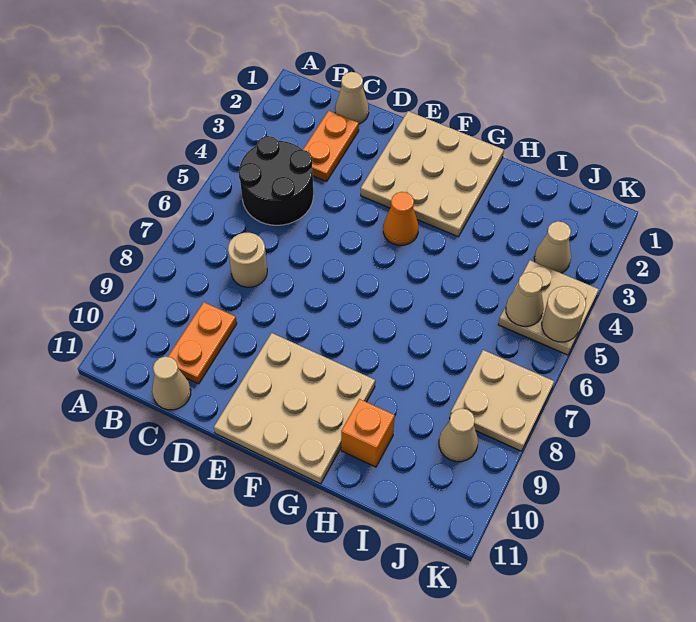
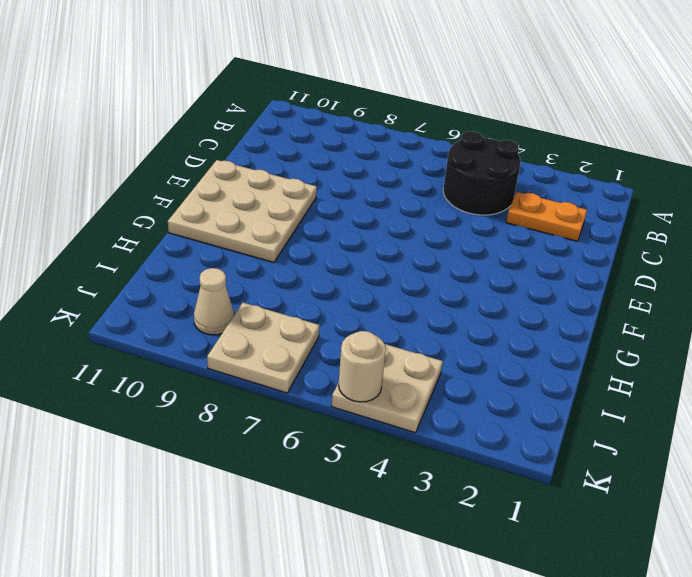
none -> tan cone C1 level 1
none -> tan round brick C7 level 1
none -> orange plate C9:C10 level 1

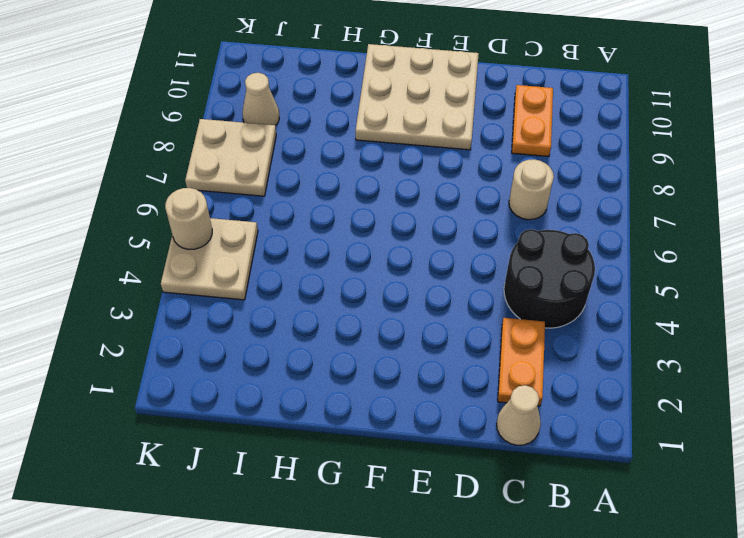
none -> tan cone C11 level 1
none -> tan plate E1:G3 level 1
none -> orange cone F4 level 1

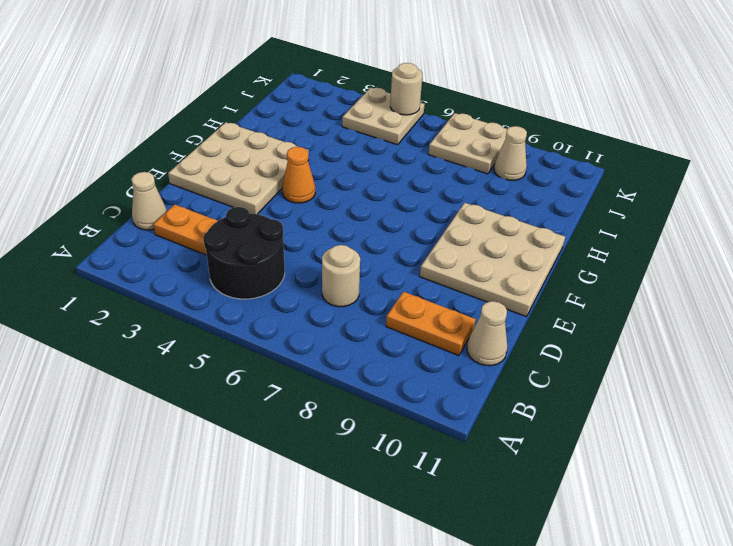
none -> orange brick H10 level 1
none -> tan cone J3 level 1
none -> tan cone J5 level 2

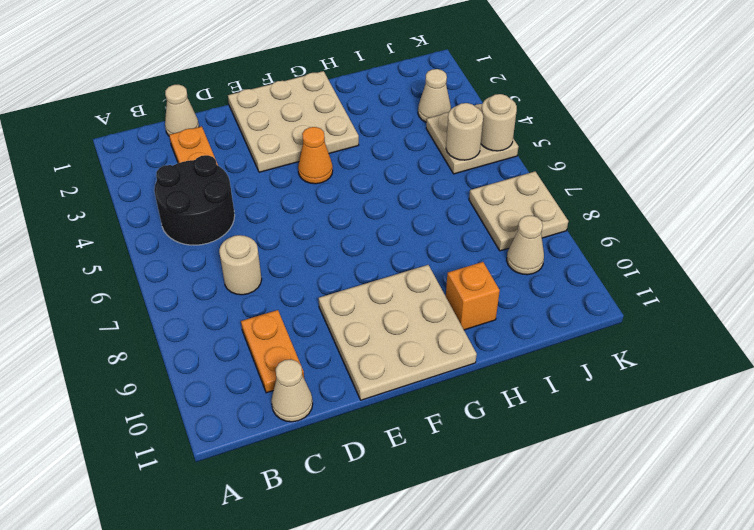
tan round brick J5 level 2 -> tan cone J5 level 2

